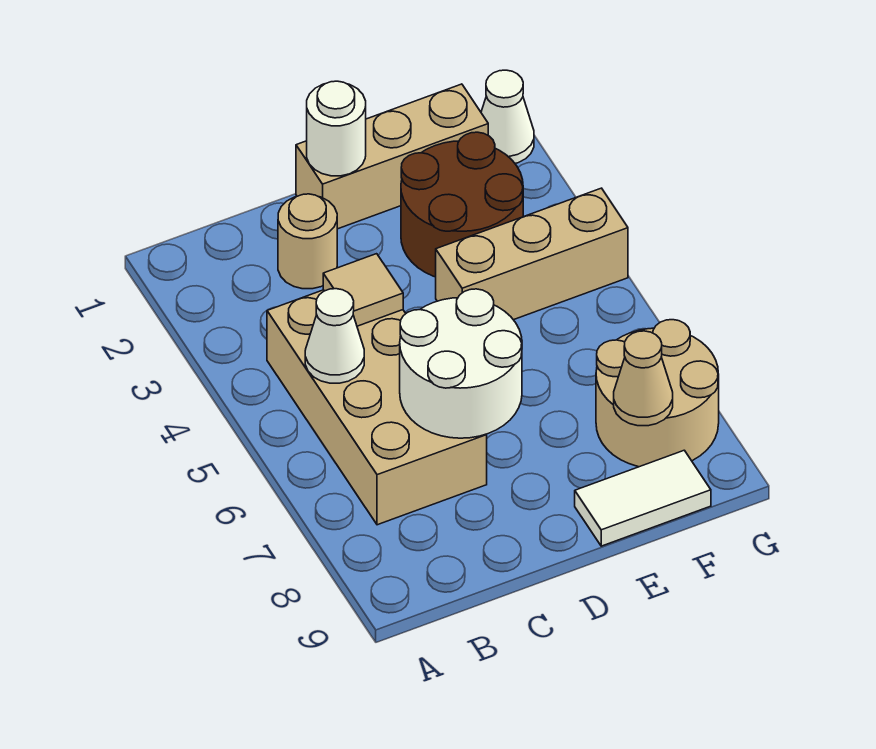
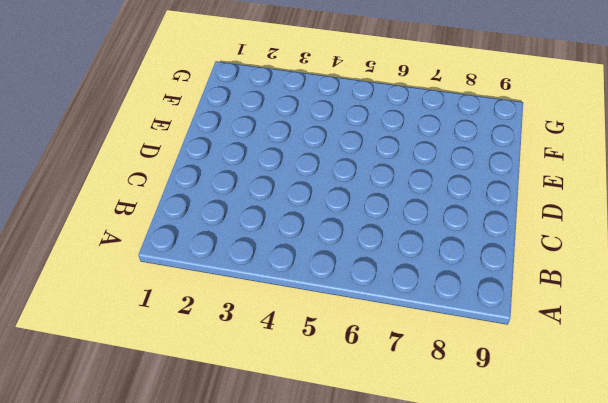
none -> tan brick B4:C7 level 1
none -> tan round brick C2 level 1
none -> tan brick D1:F1 level 1

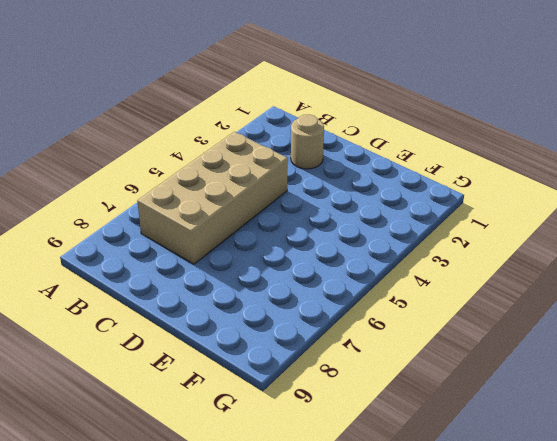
none -> tan brick D1:F1 level 1
none -> brown round brick E2:F3 level 1
none -> tan brick E4:G4 level 1

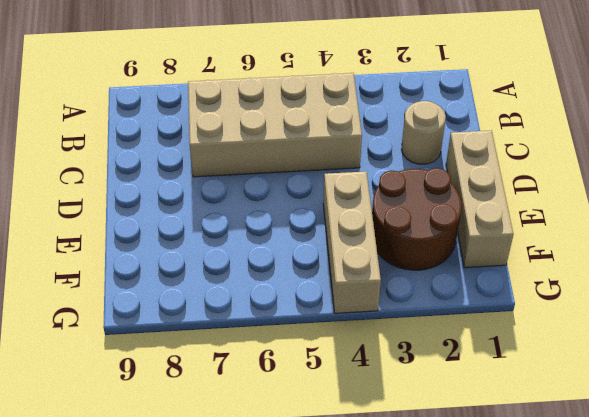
none -> white tile E9:F9 level 1
none -> tan round brick F7:G8 level 1
none -> white cone G1 level 1

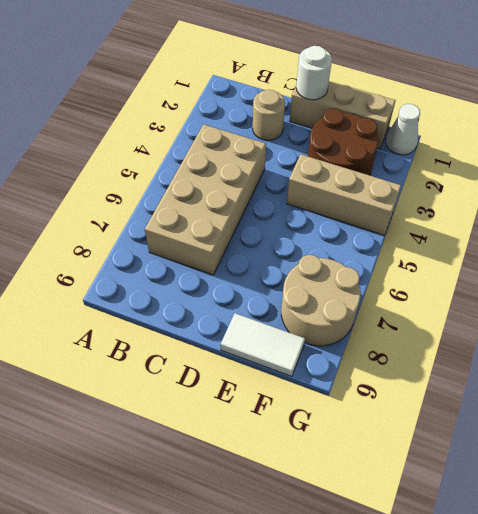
none -> white cone B5 level 2
none -> tan tile C4 level 2
none -> white round brick C6:D7 level 2

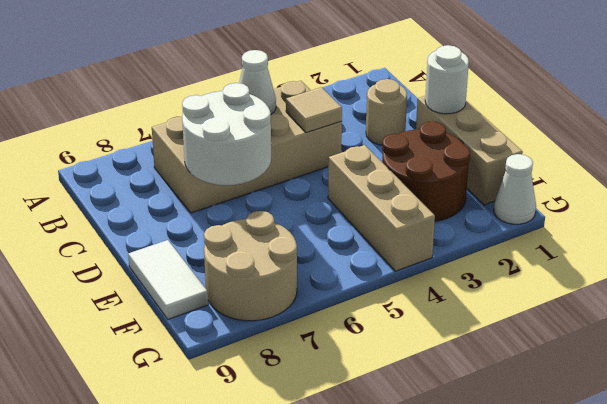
none -> tan cone F8 level 2

